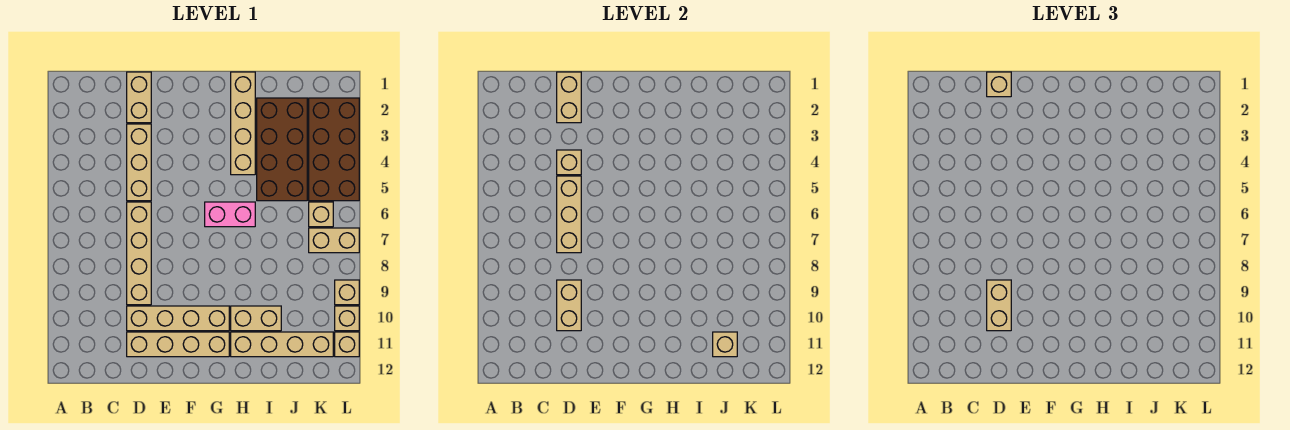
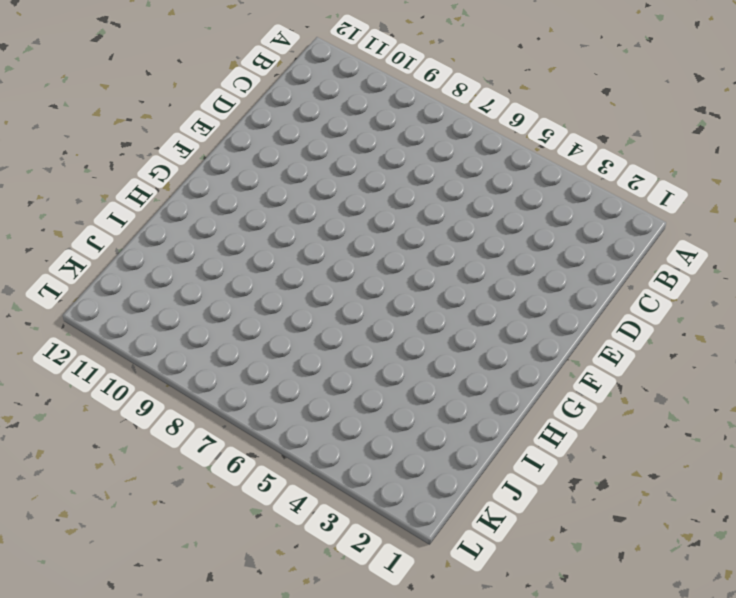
none -> tan brick D1:D2 level 1
none -> tan brick D3:D5 level 1
none -> tan brick D6:D9 level 1

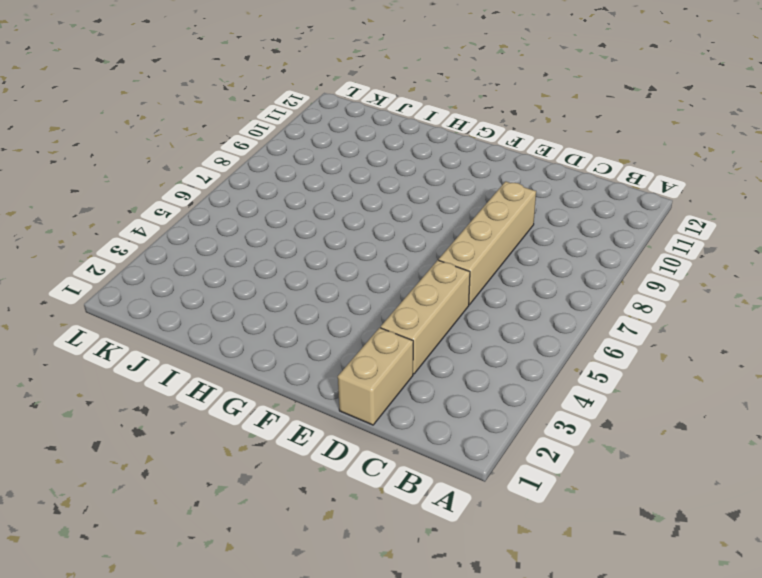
none -> tan brick D10:G10 level 1
none -> tan brick D11:G11 level 1
none -> pink brick G6:H6 level 1

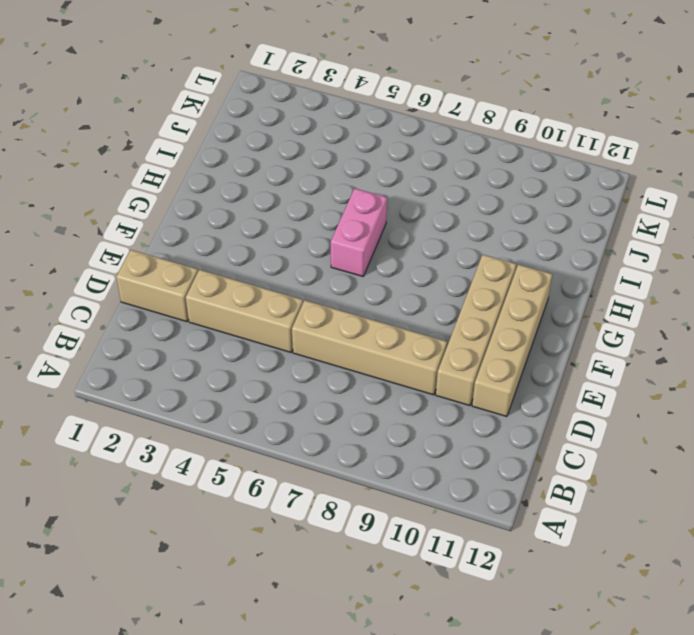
none -> tan brick H1:H4 level 1
none -> tan brick H10:I10 level 1
none -> tan brick H11:K11 level 1

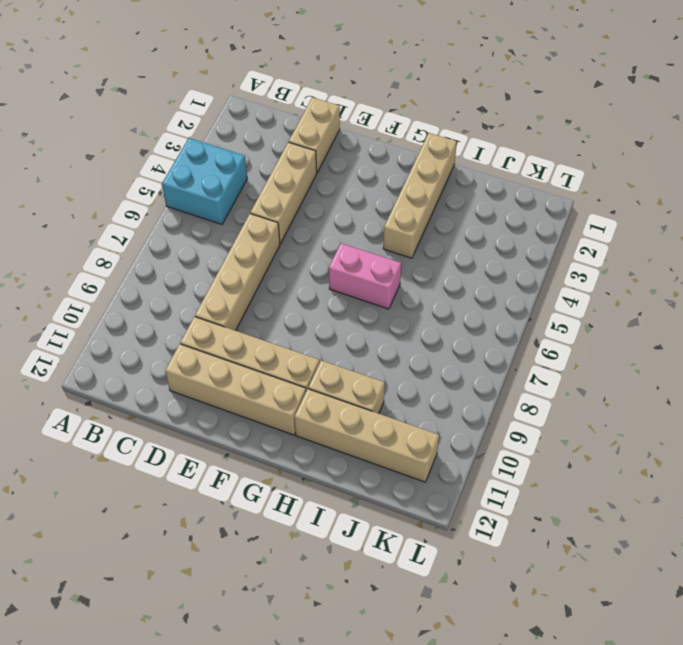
cyan brick A4:B5 level 1 -> none
none -> brown brick I2:J5 level 1
none -> brown brick K2:L5 level 1
none -> tan brick K6 level 1

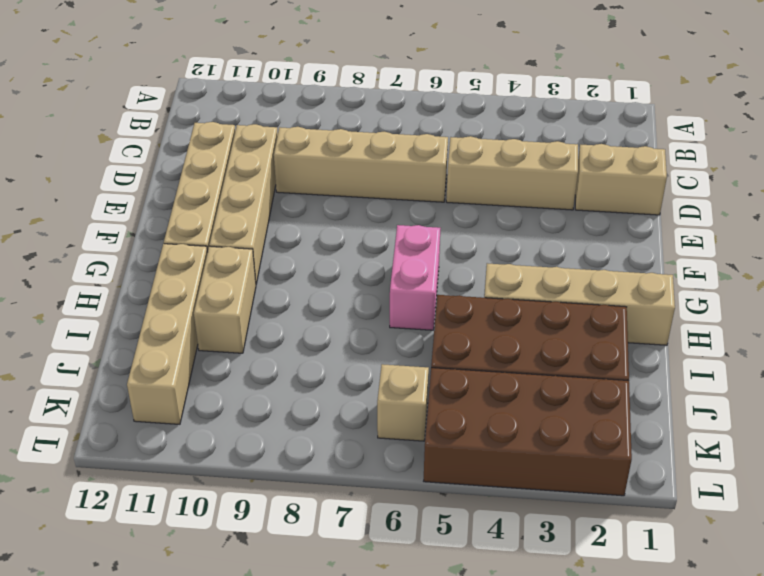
none -> tan brick K7:L7 level 1
none -> tan brick L9 level 1
none -> tan brick L10 level 1

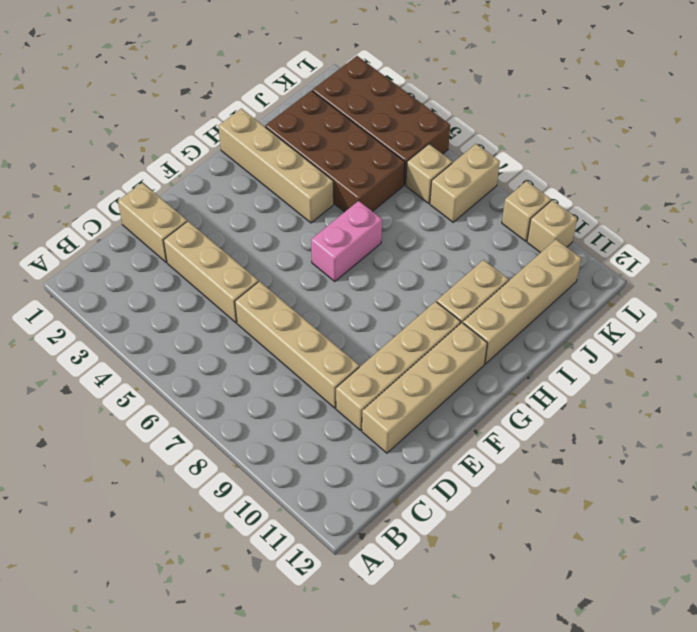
none -> tan brick L11 level 1
none -> tan brick D1:D2 level 2
none -> tan brick D4 level 2

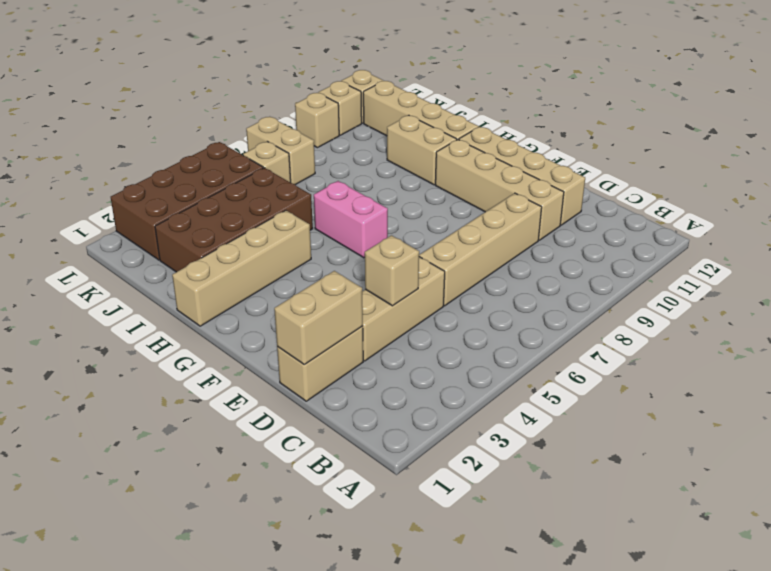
none -> tan brick D5:D7 level 2
none -> tan brick D9:D10 level 2
none -> tan brick J11 level 2

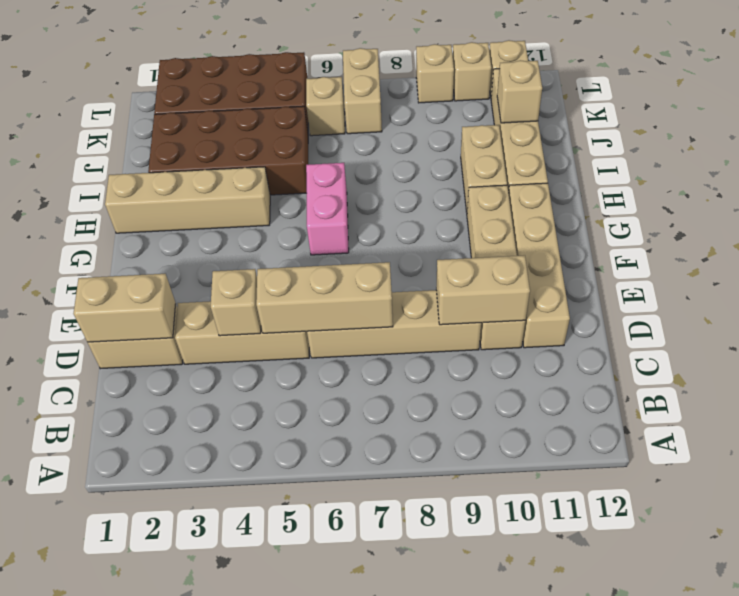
none -> tan brick D1 level 3
none -> tan brick D9:D10 level 3

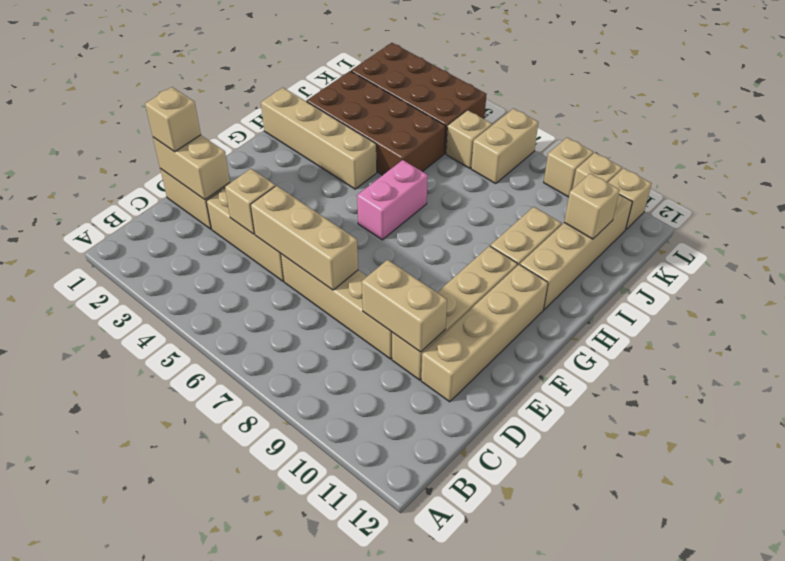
none -> tan brick D9:D10 level 3

